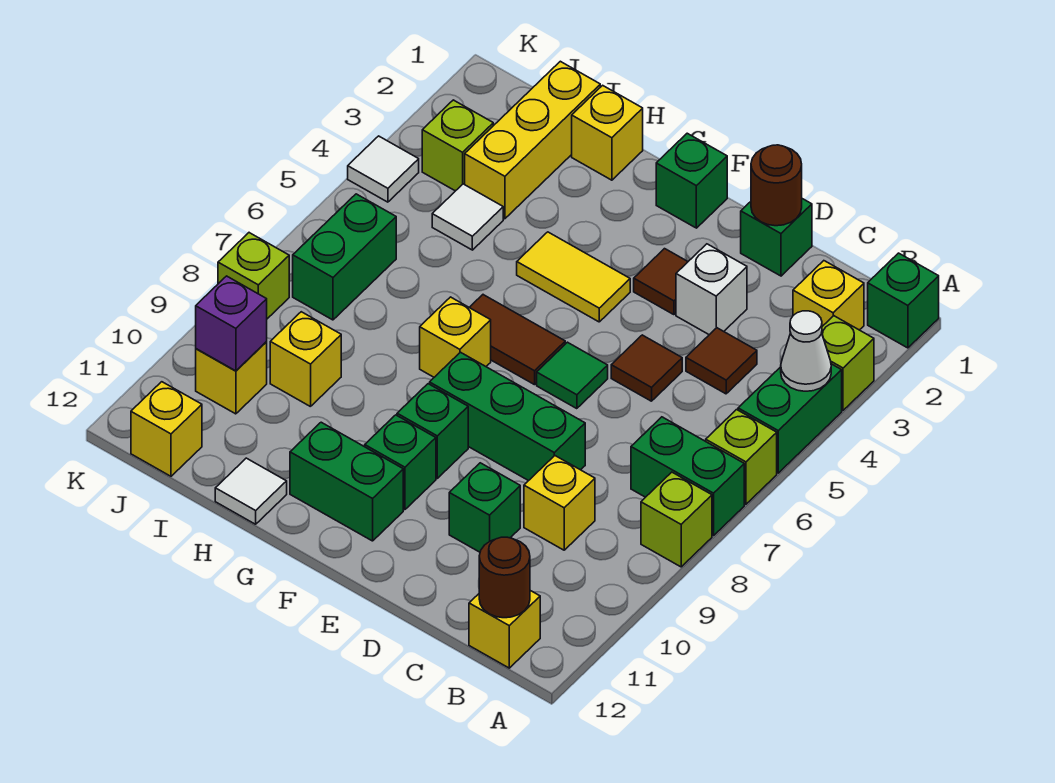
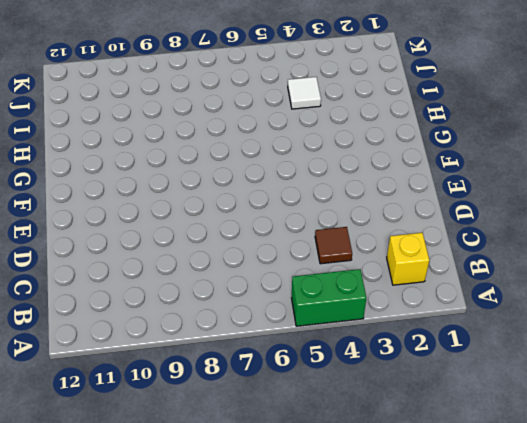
none -> green brick A1 level 1
none -> lime brick A3 level 1
none -> lime brick A6 level 1
none -> green brick A7:B7 level 1

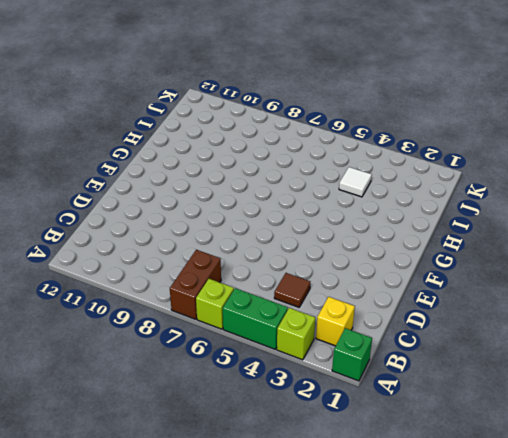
brown brick A7:B7 level 1 -> green brick A7:B7 level 1
none -> lime brick A8 level 1
none -> yellow brick B12 level 1
none -> yellow brick C9 level 1
none -> green brick D1 level 1

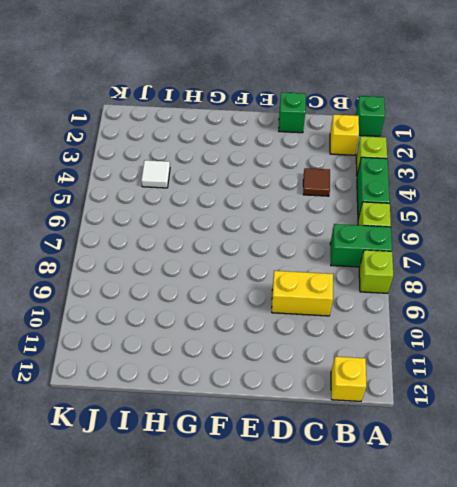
yellow brick C9:D9 level 1 -> yellow brick C9 level 1
none -> white brick D3 level 1
none -> brown tile D5 level 1
none -> green brick D8:F8 level 1
none -> green brick D10 level 1

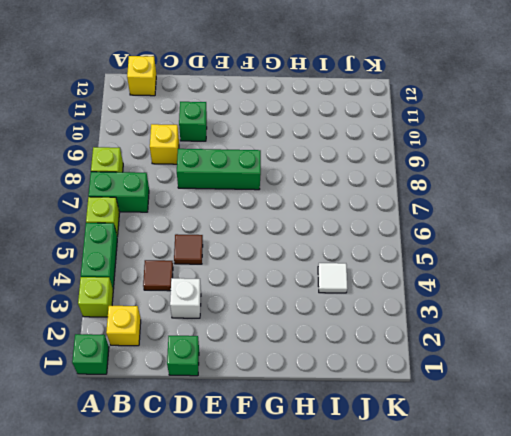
none -> brown tile E3 level 1
none -> green tile E6 level 1
none -> green brick F1 level 1
none -> yellow tile F4:G4 level 1

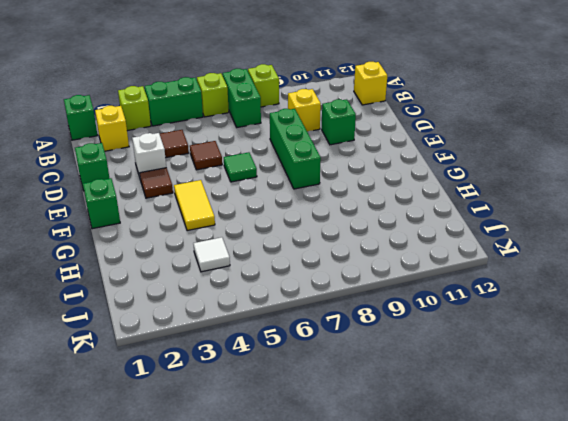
none -> brown tile F6:G6 level 1
none -> green brick F9 level 1
none -> green brick F10 level 1
none -> green brick F11:G11 level 1

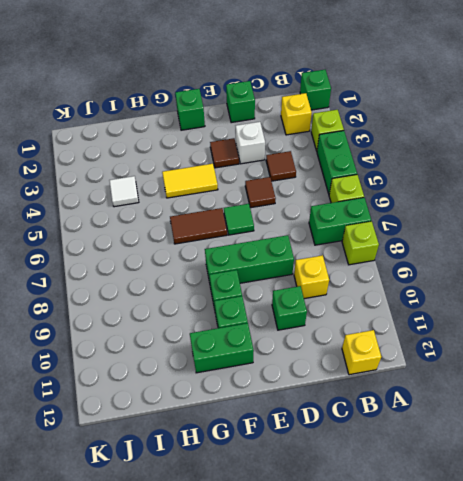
none -> yellow brick G7 level 1
none -> yellow brick H1 level 1
none -> white tile H12 level 1
none -> yellow brick I1:I3 level 1

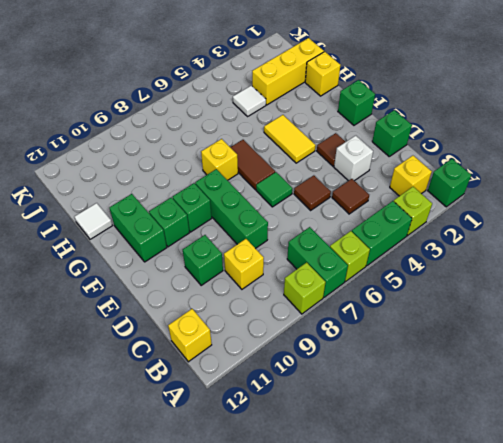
none -> yellow brick I9 level 1
none -> lime brick J3 level 1
none -> green brick J6:J7 level 1
none -> yellow brick J10 level 1

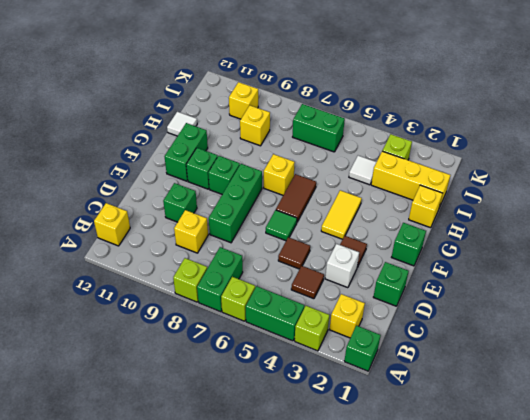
none -> yellow brick J12 level 1
none -> white tile K4 level 1
none -> lime brick K8 level 1
none -> white cone A4 level 2

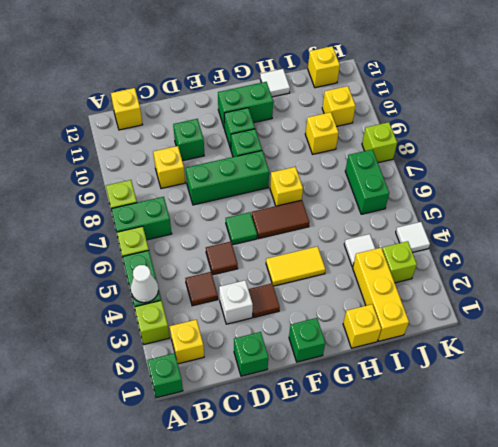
none -> brown round brick B12 level 2
none -> brown round brick D1 level 2
none -> purple brick J10 level 2

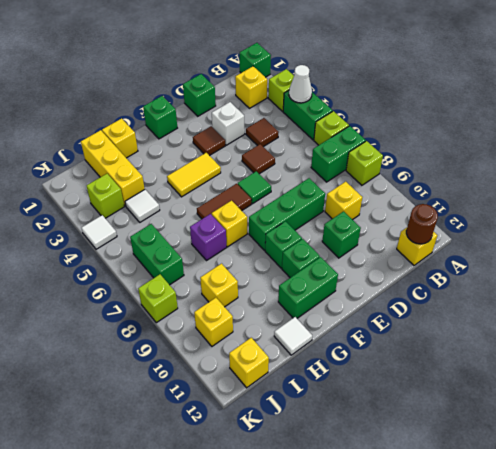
purple brick H7 level 1 -> purple brick J10 level 2
none -> brown round brick D1 level 2

